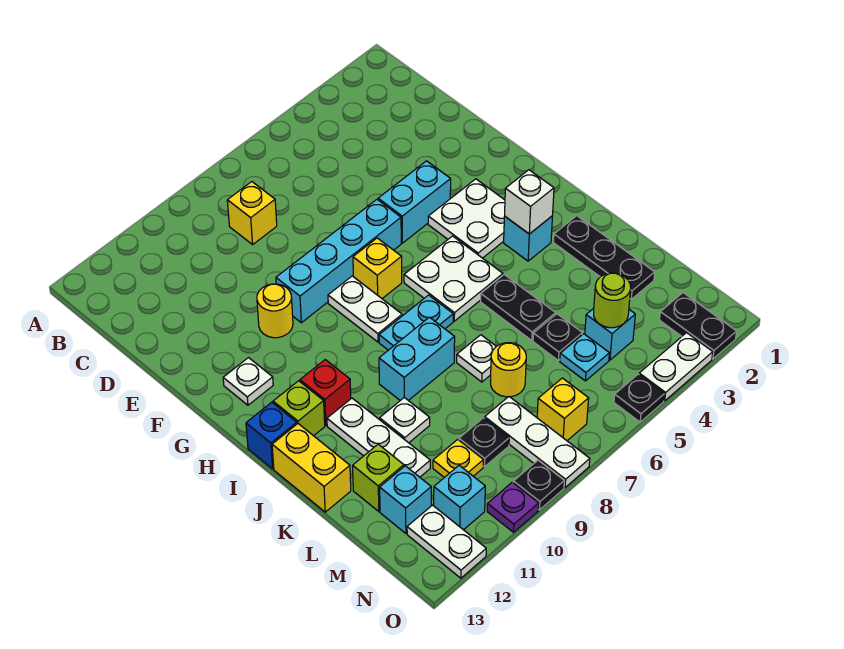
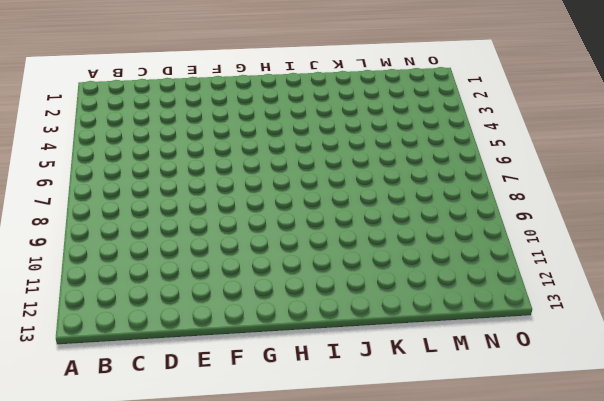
none -> yellow brick C8 level 1
none -> cyan brick F4:F5 level 1
none -> cyan brick F6:F9 level 1
none -> yellow round brick F10 level 1

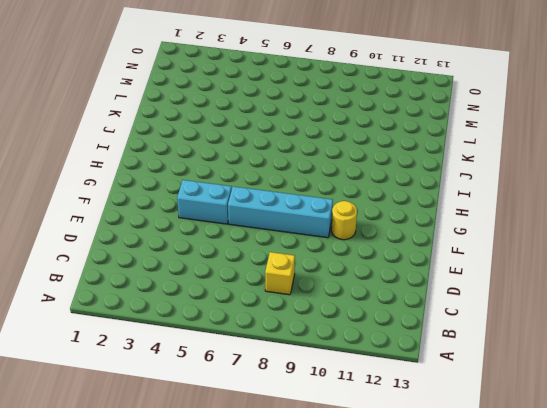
none -> white plate G3:H4 level 1
none -> yellow brick G7 level 1
none -> white plate G8:H8 level 1
none -> white plate G12 level 1

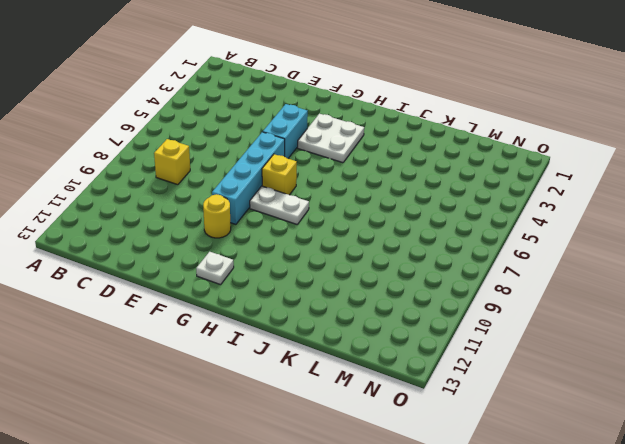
none -> white plate H5:I6 level 1
none -> cyan brick I3 level 1
none -> cyan plate I7:I8 level 1
none -> red brick I11 level 1

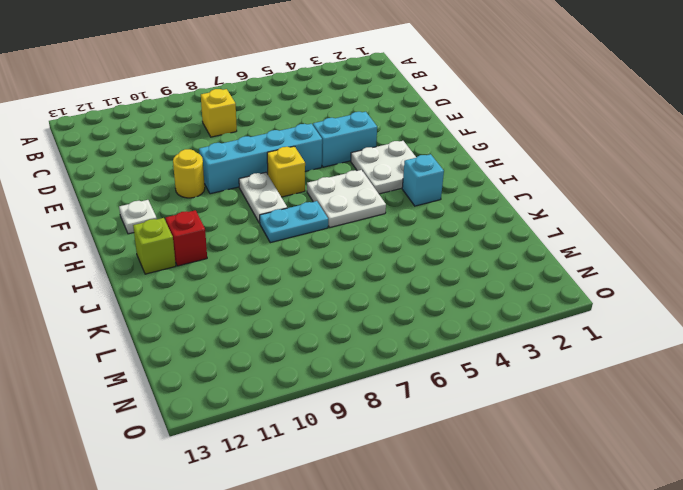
none -> blue brick I13 level 1
none -> black plate J2:L2 level 1
none -> black plate J5:K5 level 1
none -> cyan brick J8:J9 level 1

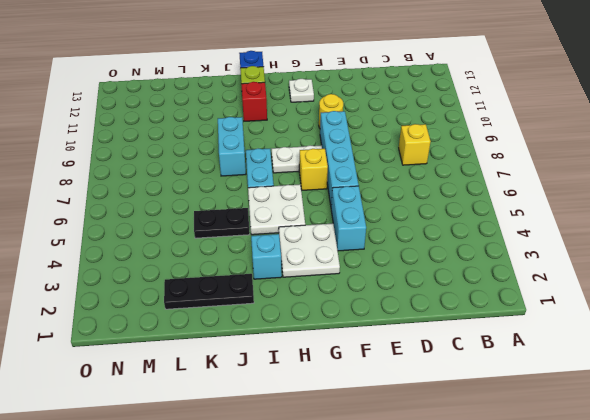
none -> white plate J11:L11 level 1
none -> yellow brick J13:K13 level 1
none -> white plate K7 level 1
none -> white plate K10 level 1

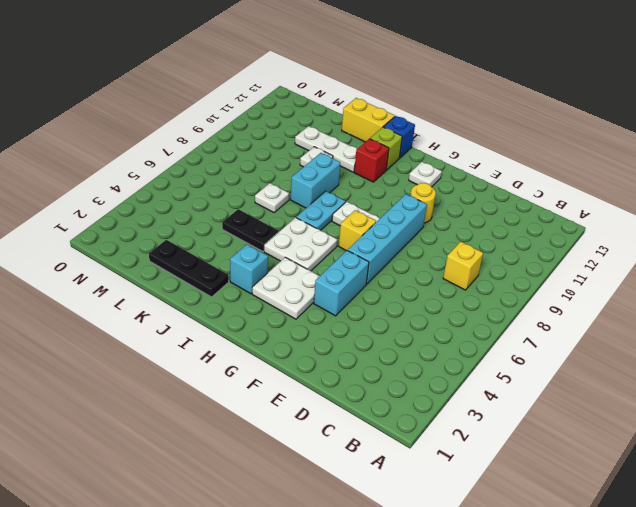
none -> black plate L5 level 1
none -> yellow round brick L7 level 1
none -> lime brick L12 level 1
none -> cyan brick M4 level 1

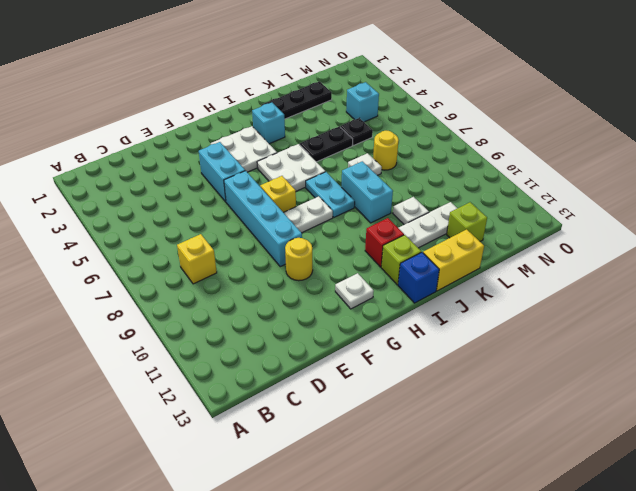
none -> cyan plate M5 level 1
none -> white plate M8:O8 level 1
none -> black plate M9 level 1
none -> yellow plate M10 level 1

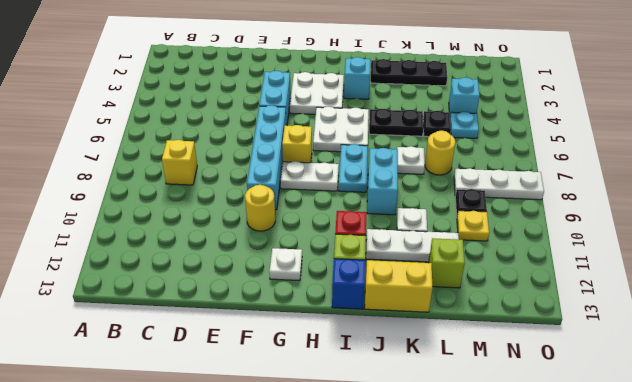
none -> cyan brick M12 level 1
none -> black plate N2:O2 level 1
none -> yellow brick N7 level 1
none -> cyan brick N11 level 1

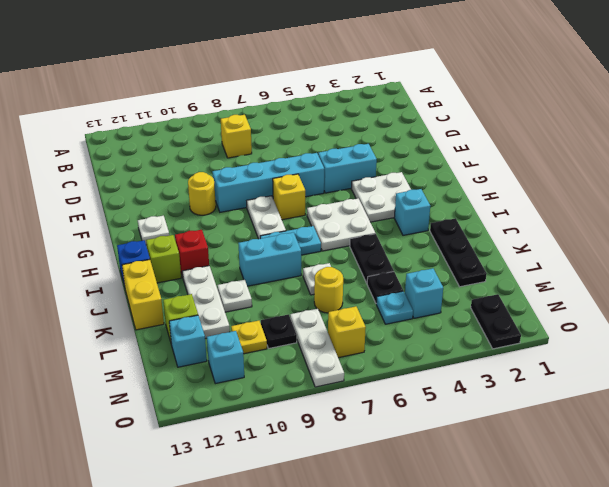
none -> white plate N12:O12 level 1
none -> white plate O3:O4 level 1
none -> black plate O5 level 1
none -> black plate O9 level 1

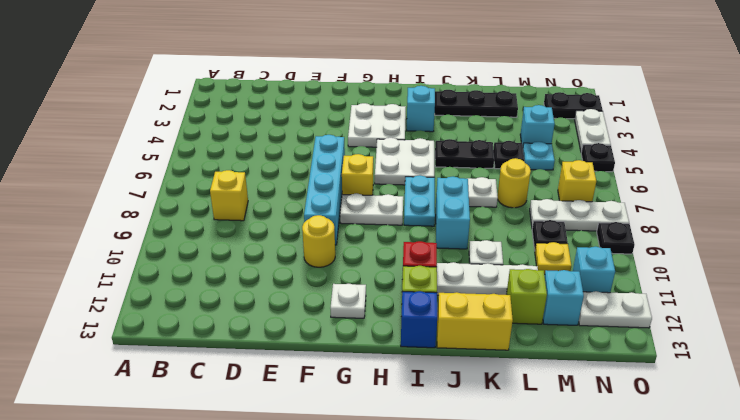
none -> cyan brick F4:F5 level 1
none -> purple plate O10 level 1
none -> white brick I3 level 2
none -> lime round brick M4 level 2

